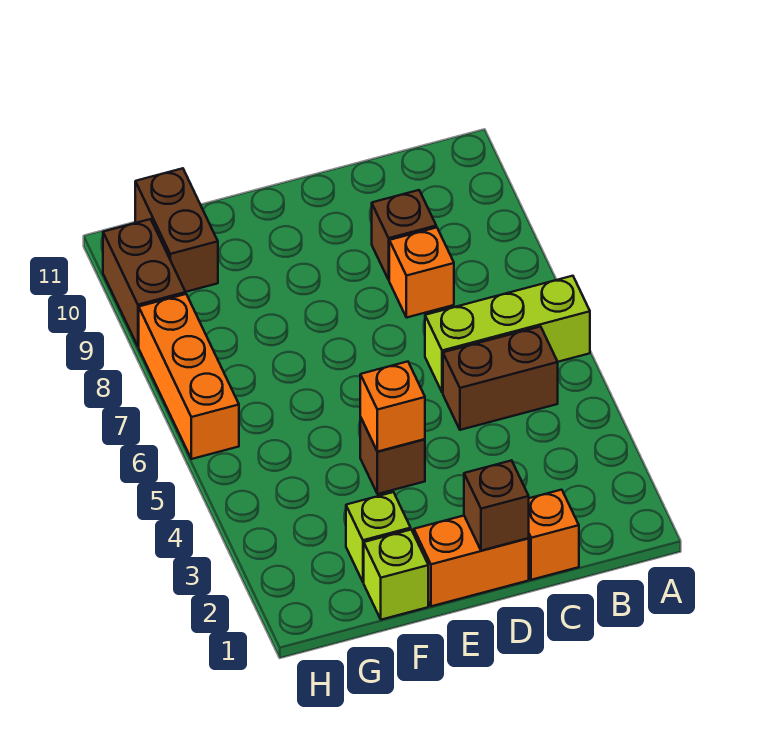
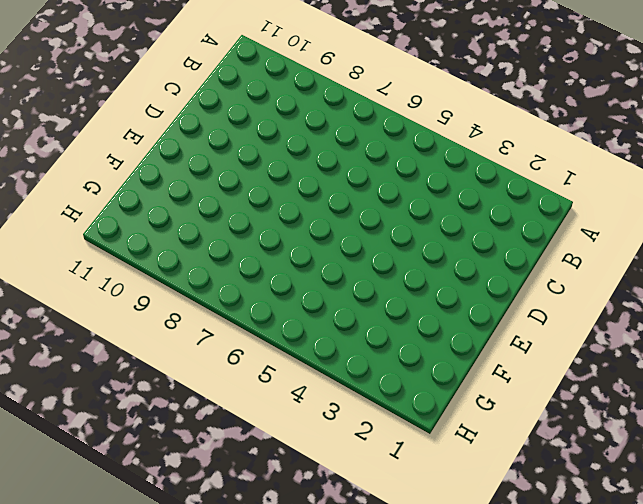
none -> lime brick A6:C6 level 1
none -> brown brick B5:C5 level 1
none -> orange brick C1 level 1

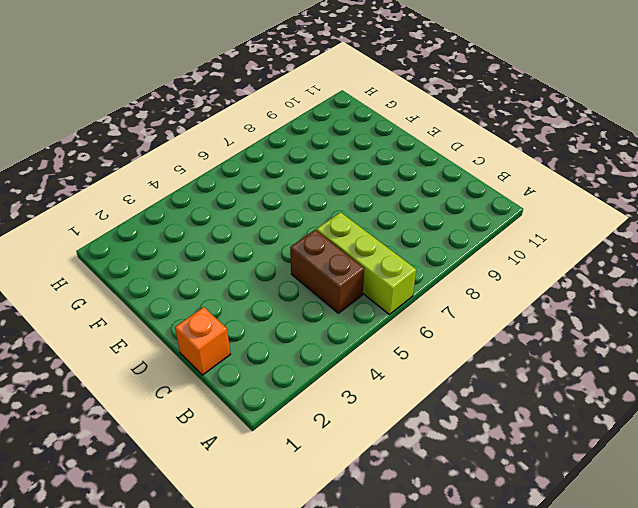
none -> orange brick C8 level 1
none -> brown brick C9 level 1
none -> orange brick D1:E1 level 1

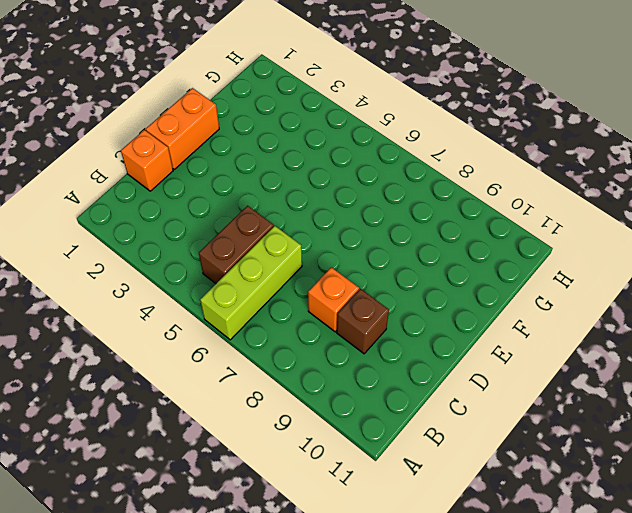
none -> brown brick E4 level 1
none -> lime brick F1 level 1
none -> lime brick F2 level 1

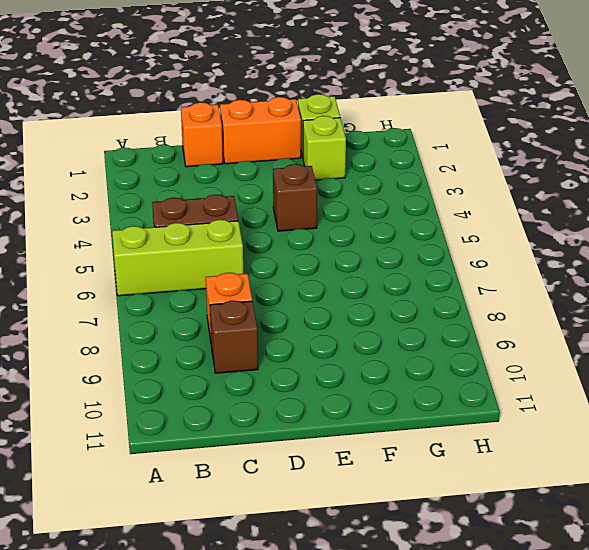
none -> brown brick G10:G11 level 1
none -> orange brick H6:H8 level 1
none -> brown brick H9:H10 level 1

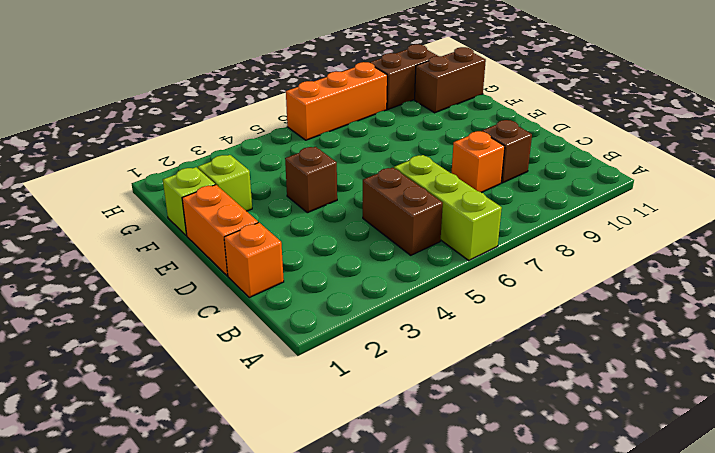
none -> brown brick D1 level 2
none -> orange brick E4 level 2

